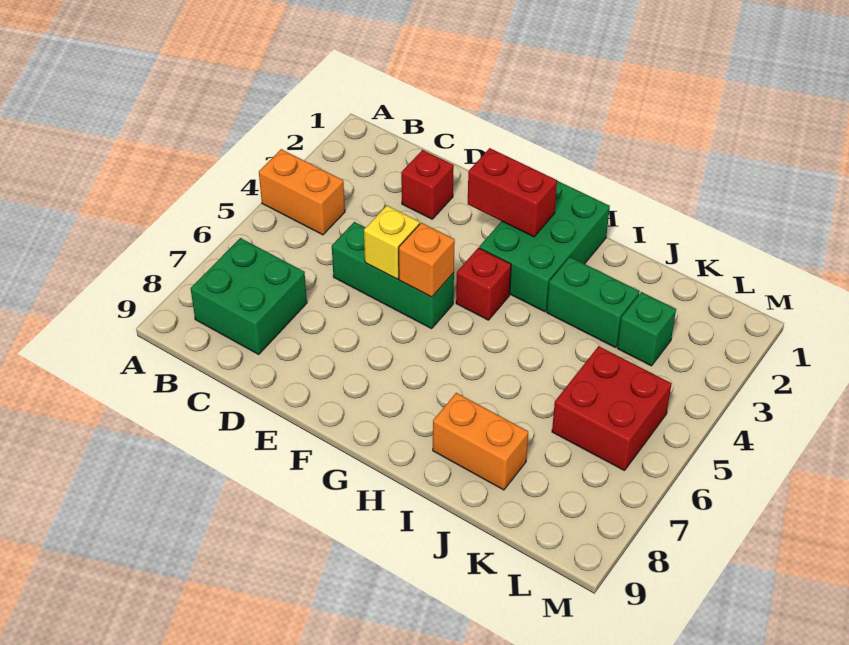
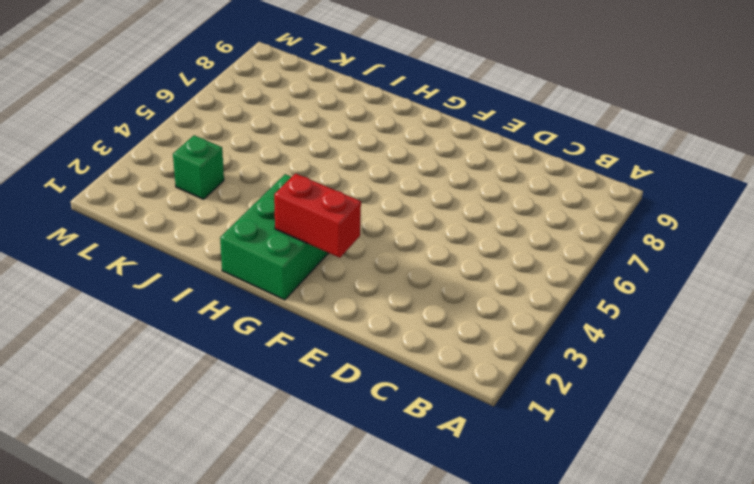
none -> orange brick A4:B4 level 1
none -> green brick B7:C8 level 1
none -> red brick D2 level 1

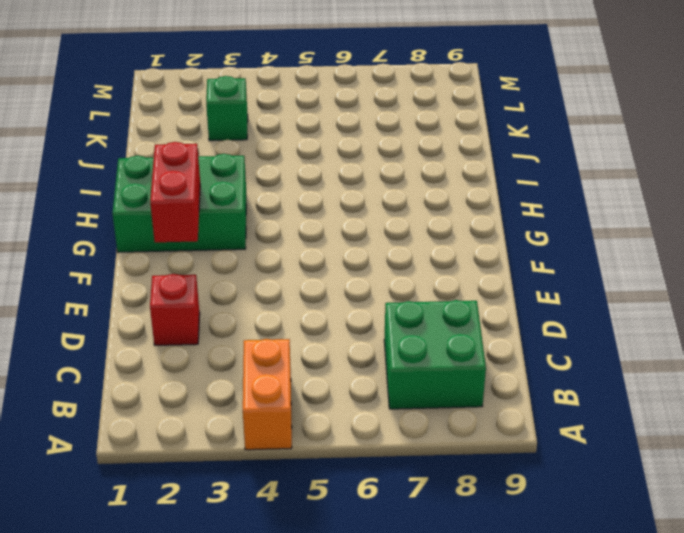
none -> green brick D5:F5 level 1
none -> red brick G4 level 1
none -> green brick I3:J3 level 1

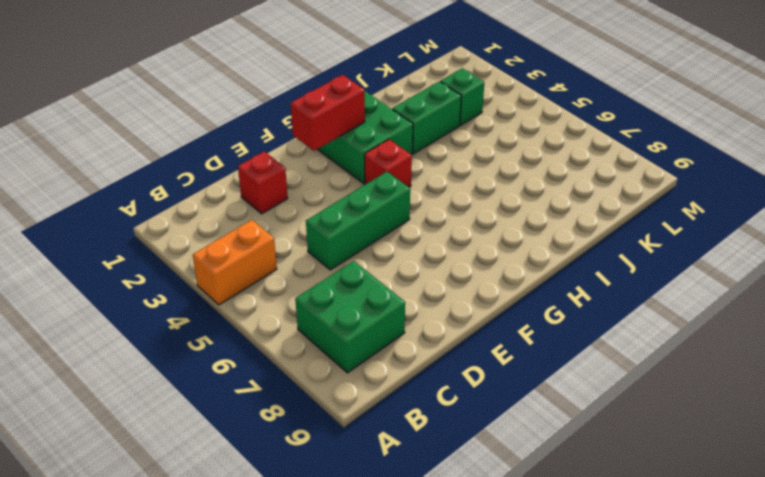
none -> orange brick I8:J8 level 1
none -> red brick K5:L6 level 1
none -> yellow brick E5 level 2

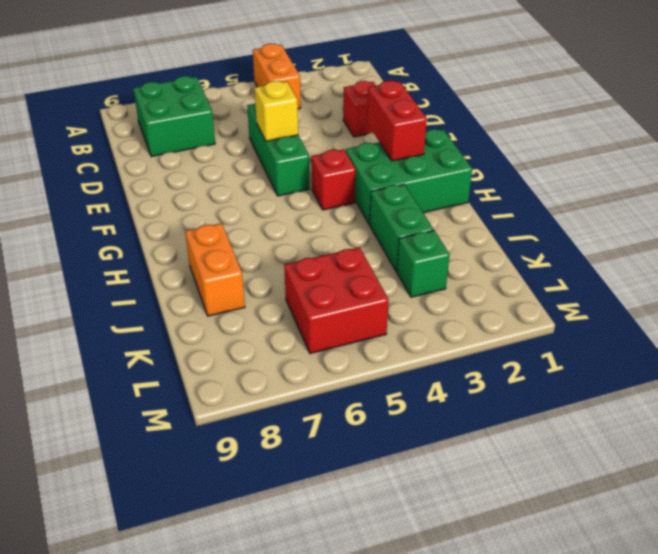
none -> orange brick F5 level 2

